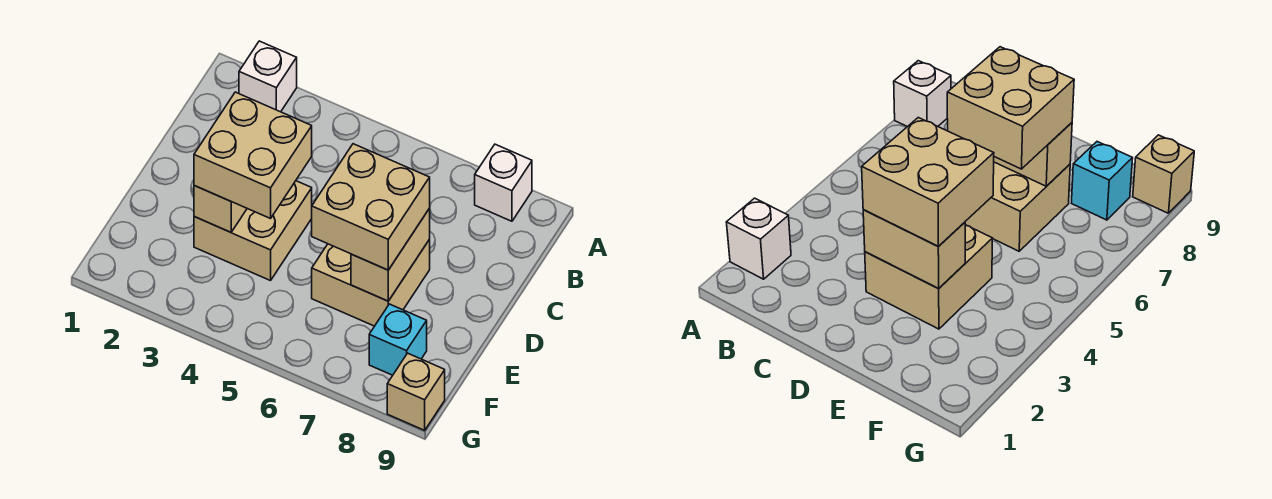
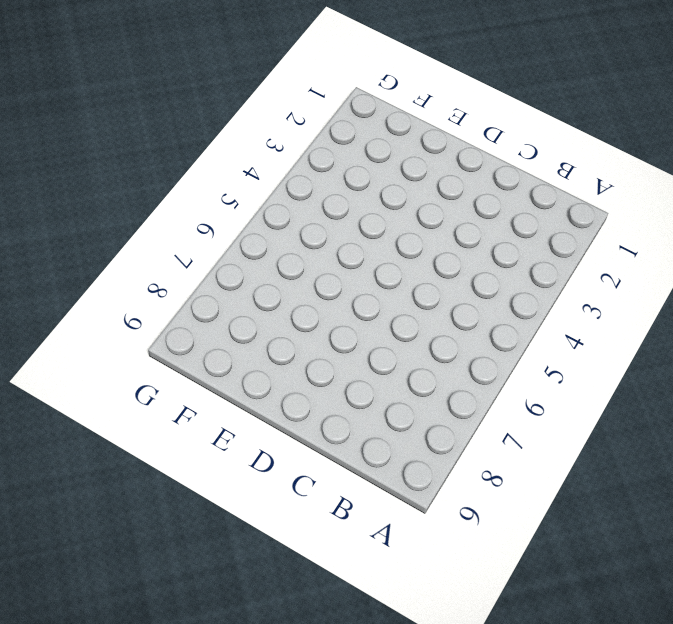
none -> white brick A2 level 1
none -> white brick A8 level 1

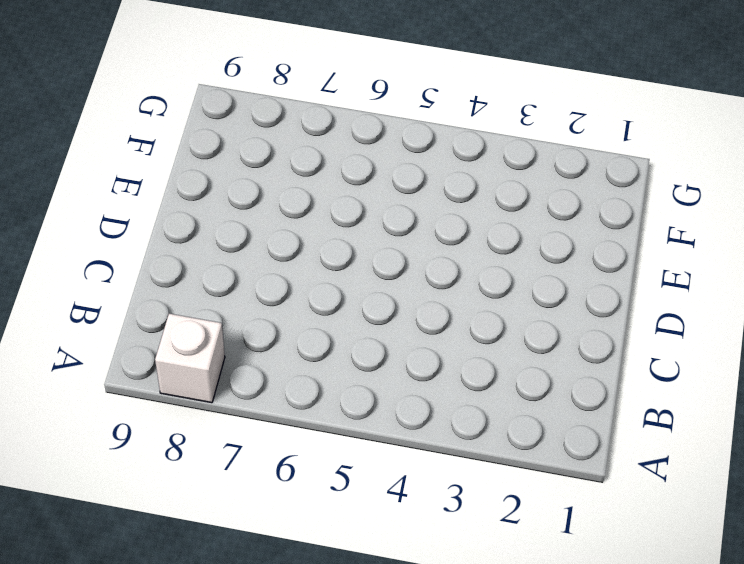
none -> white brick A2 level 1
none -> tan brick D3:E4 level 1

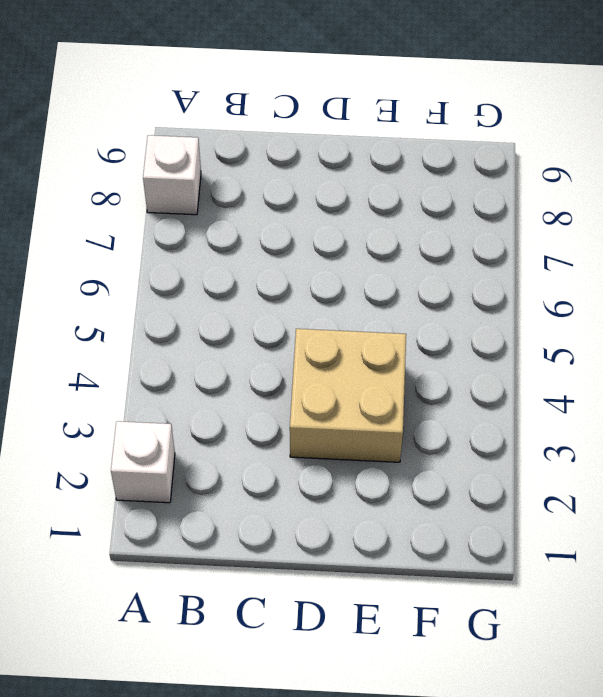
none -> tan brick D6:E7 level 1
none -> cyan brick F8 level 1

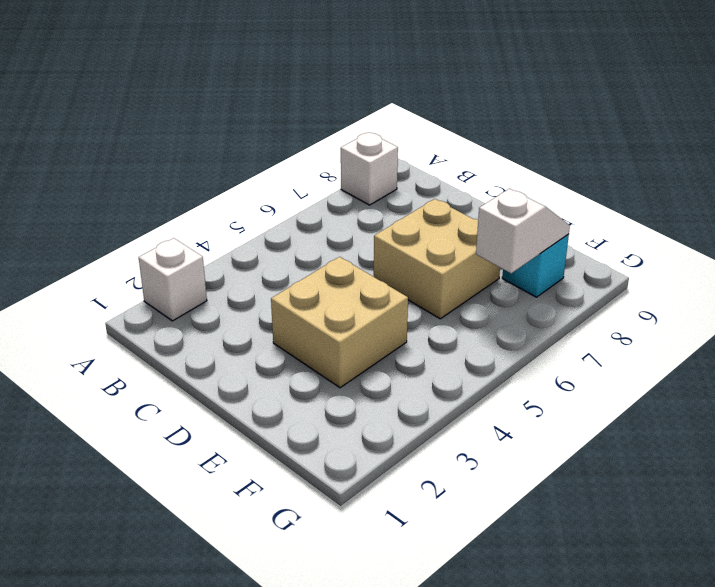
white slope F7:F8 level 2 top 7 -> none
none -> tan brick G9 level 1
none -> tan brick D3:E3 level 2

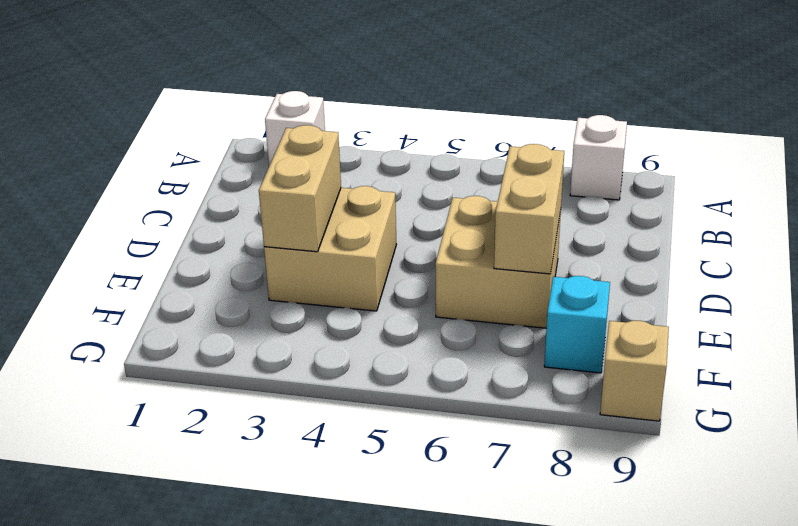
none -> tan brick D3:E4 level 3
none -> tan brick D6:E7 level 3

